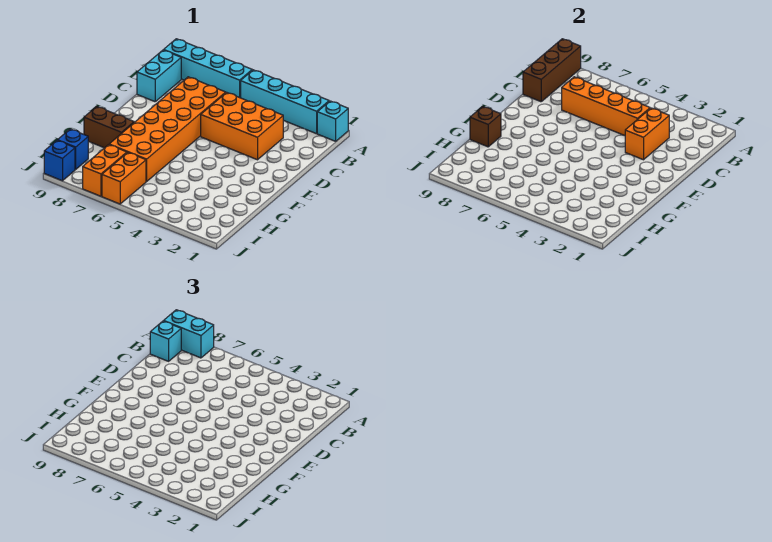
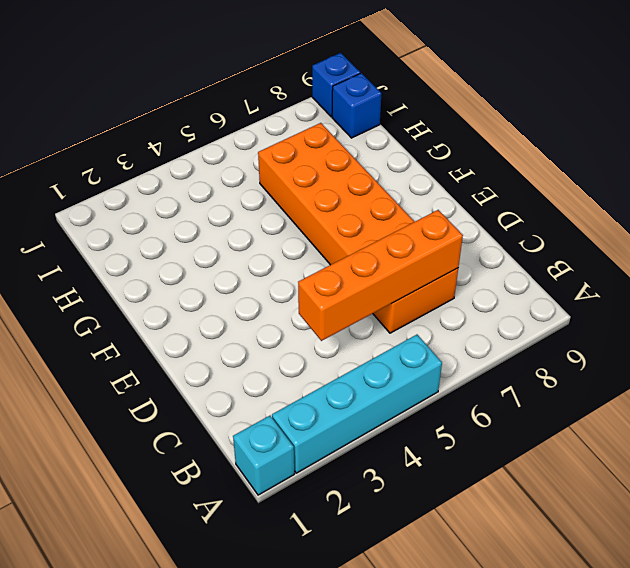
none -> cyan brick A6:A9 level 1
none -> cyan brick B9:C9 level 1
none -> orange brick C3:D5 level 1

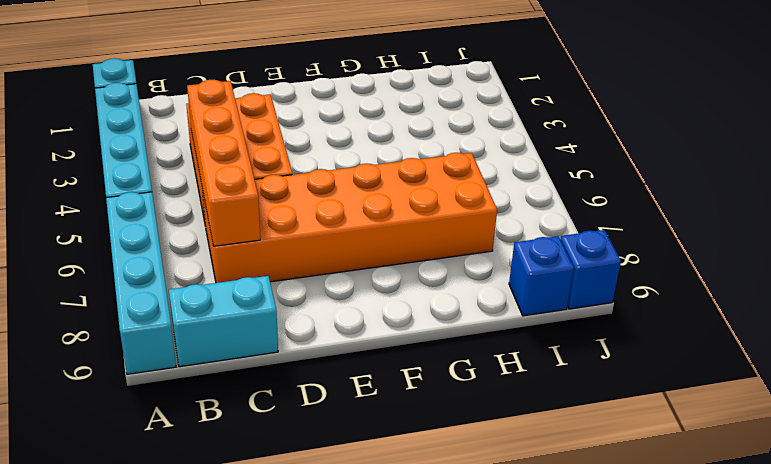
none -> brown brick G8:G9 level 1
none -> orange brick I6:J6 level 1
none -> orange brick I7:J7 level 1

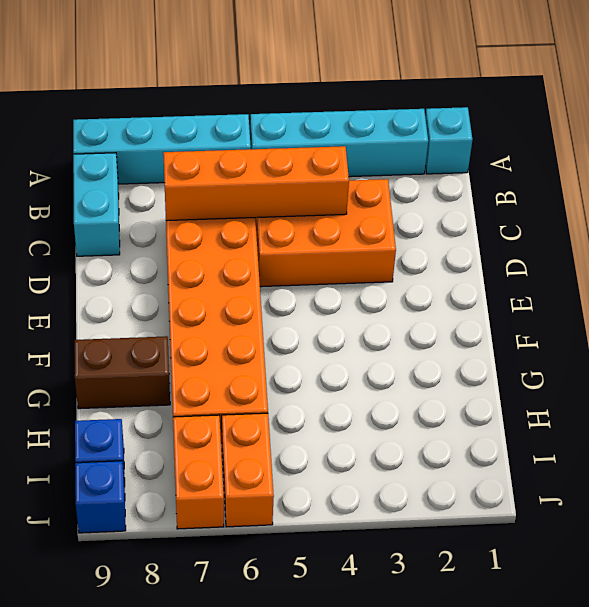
none -> brown brick A9:C9 level 2
none -> orange brick C3:D3 level 2
none -> brown brick G9 level 2

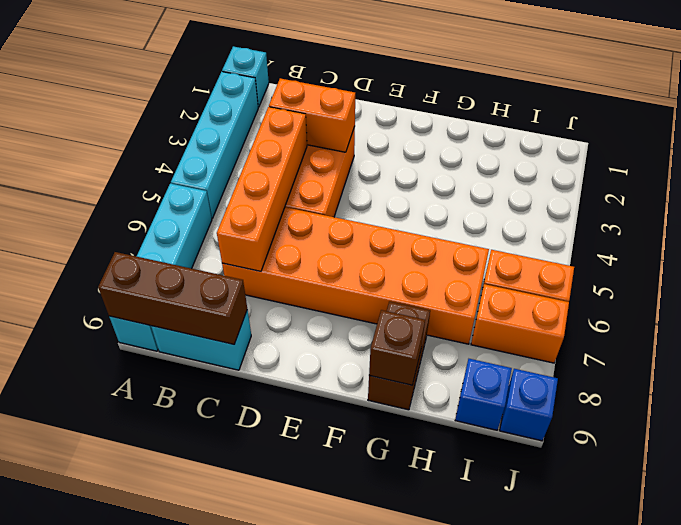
none -> cyan brick A8:A9 level 3
none -> cyan brick B9 level 3

